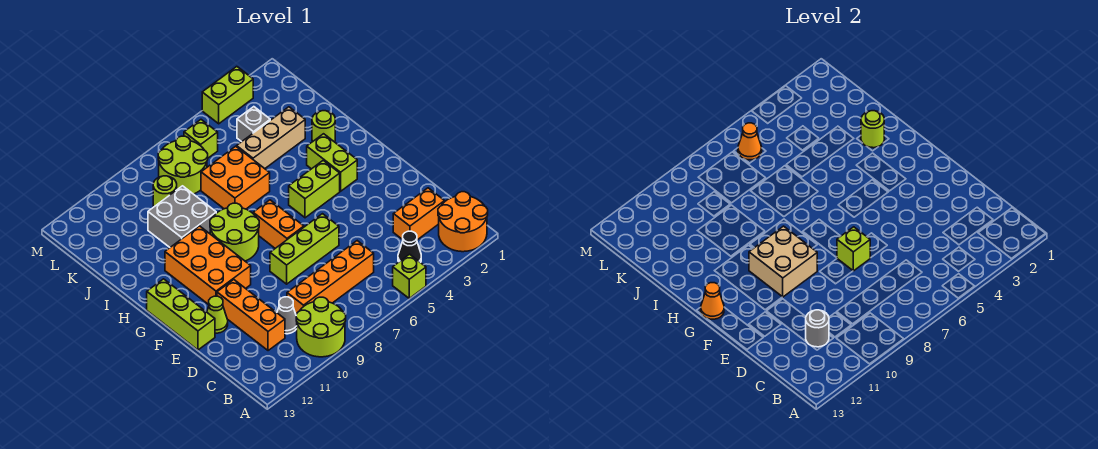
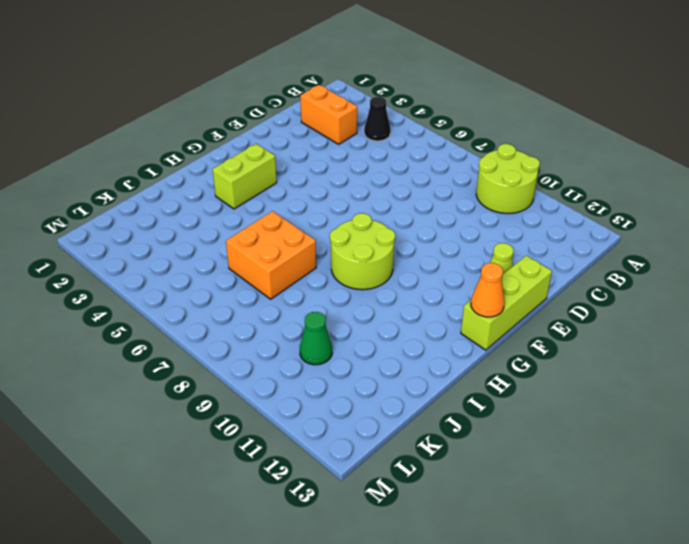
green cone K10 level 1 -> none
none -> orange round brick A1:B2 level 1
none -> lime brick A5 level 1
none -> orange brick C6:C9 level 1
none -> grey cone C10 level 1

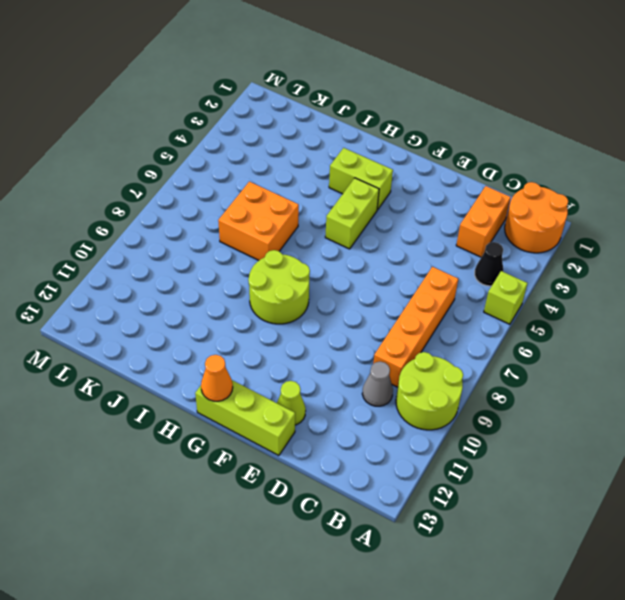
none -> orange brick C11:E11 level 1
none -> lime brick E6:E8 level 1
none -> orange brick F7:G7 level 1
none -> orange brick F10:H11 level 1

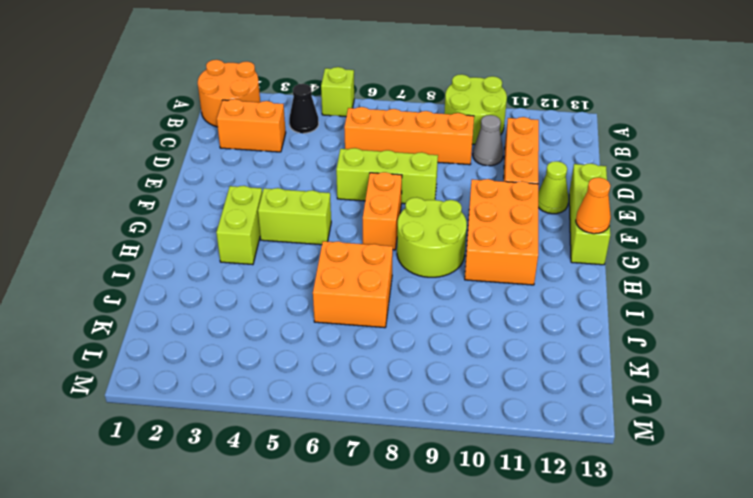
none -> lime round brick I2 level 1
none -> grey brick I9:J10 level 1
none -> tan brick J3:J5 level 1
none -> grey brick K4 level 1

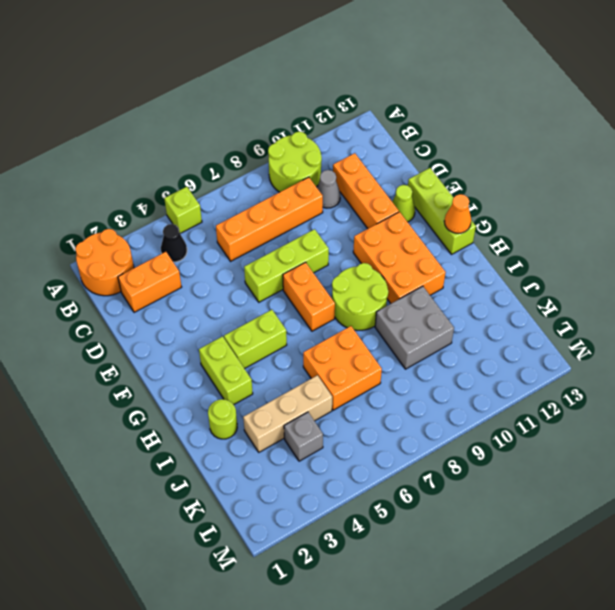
none -> lime round brick K7:L8 level 1
none -> lime round brick K9 level 1
none -> lime brick L6 level 1
none -> lime brick M3:M4 level 1

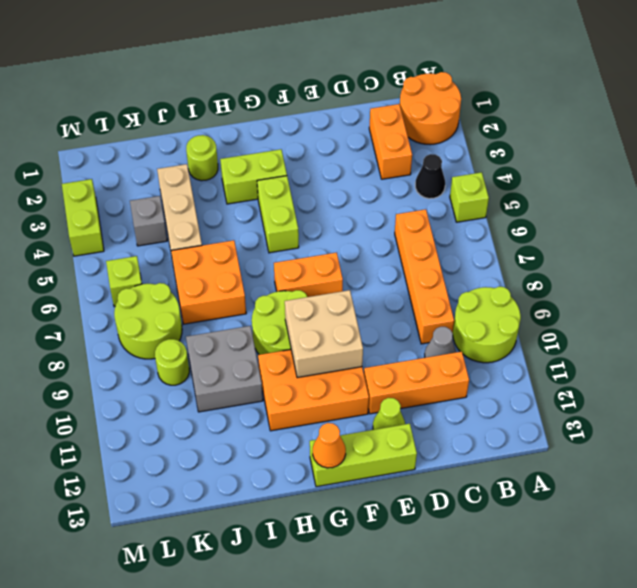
none -> lime brick E6:E8 level 1
none -> grey round brick C11 level 2
none -> lime brick E7 level 2
none -> lime round brick I2 level 2

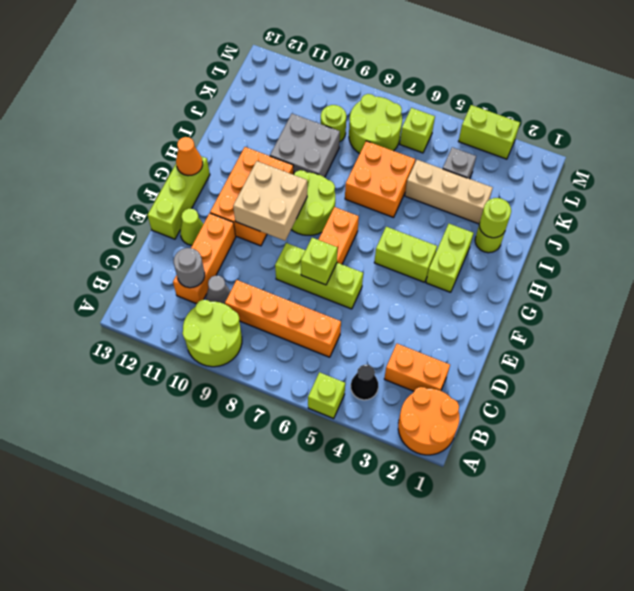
none -> orange cone L6 level 2

